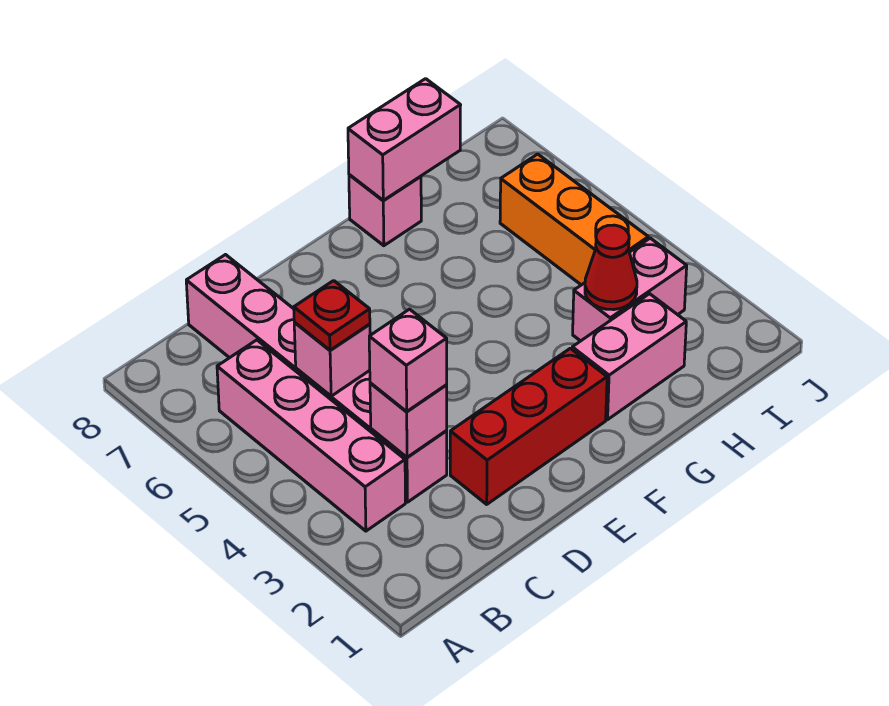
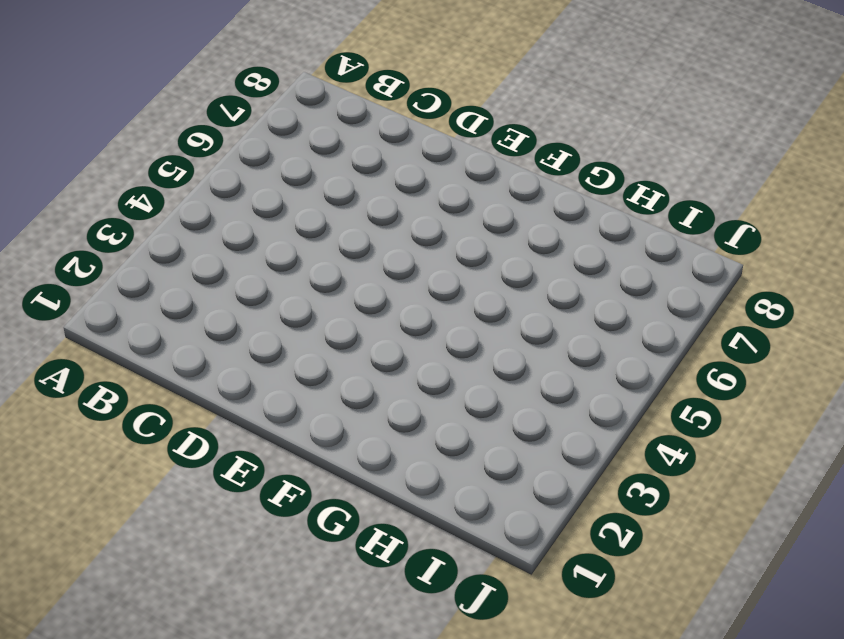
none -> pink brick B3:B6 level 1
none -> pink brick C3:C8 level 1
none -> red brick D2:F2 level 1

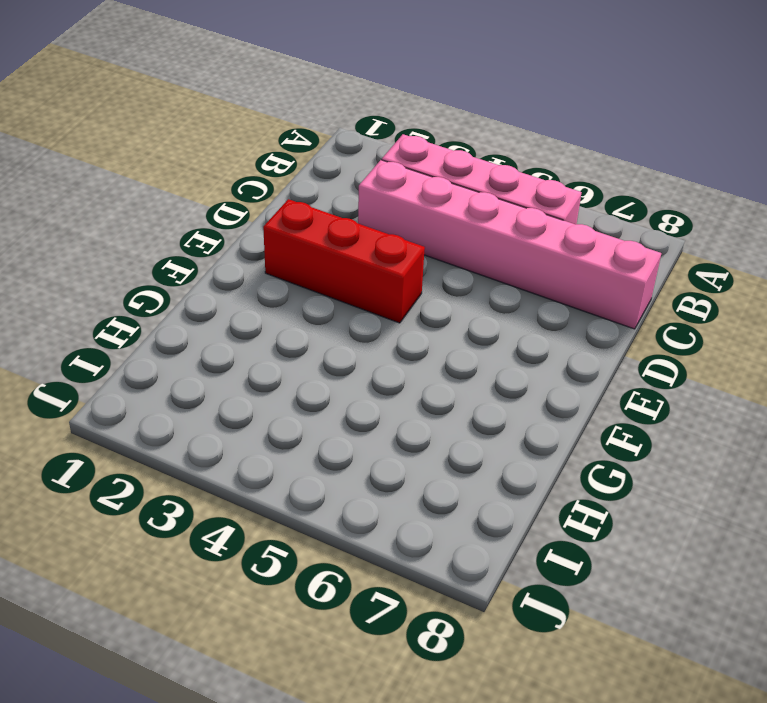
red brick E2:E4 level 1 -> red brick D2:F2 level 1
none -> pink brick G2:H2 level 1
none -> pink brick G8 level 1
none -> pink brick H3:I3 level 1

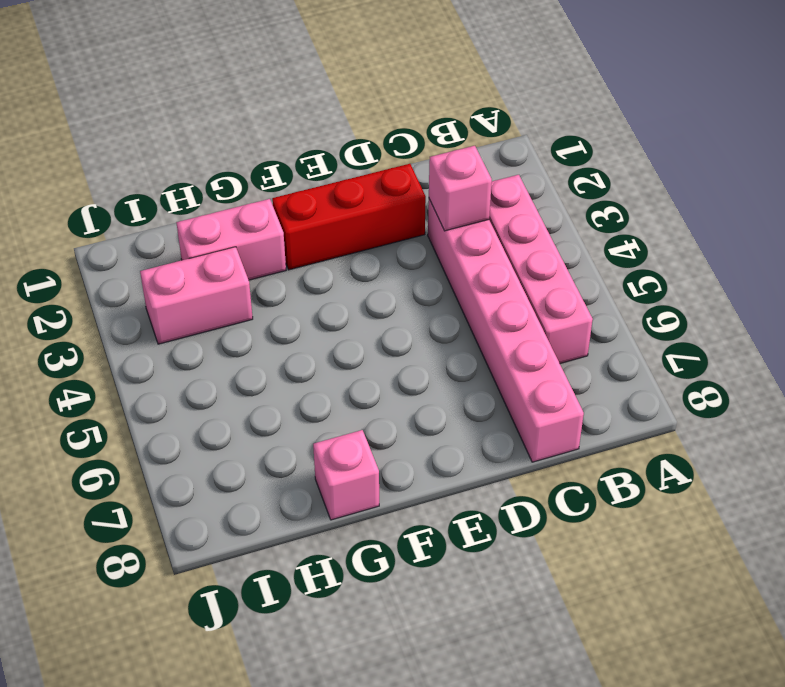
none -> orange brick I4:I6 level 1
none -> pink brick C5 level 2
none -> pink brick G8:H8 level 2

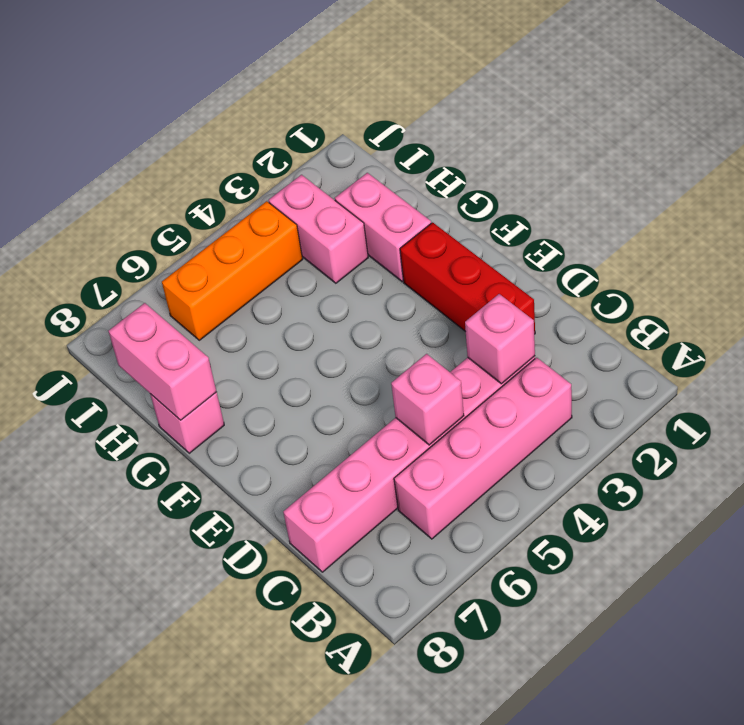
none -> red cone H3 level 2
none -> pink brick C3 level 3
none -> red plate C5 level 3

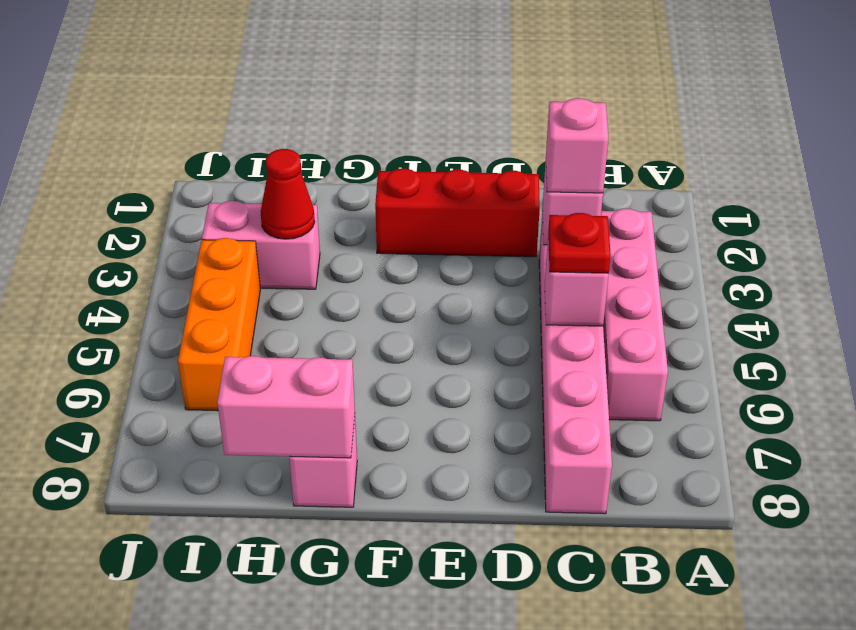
none -> pink brick G2:H2 level 1

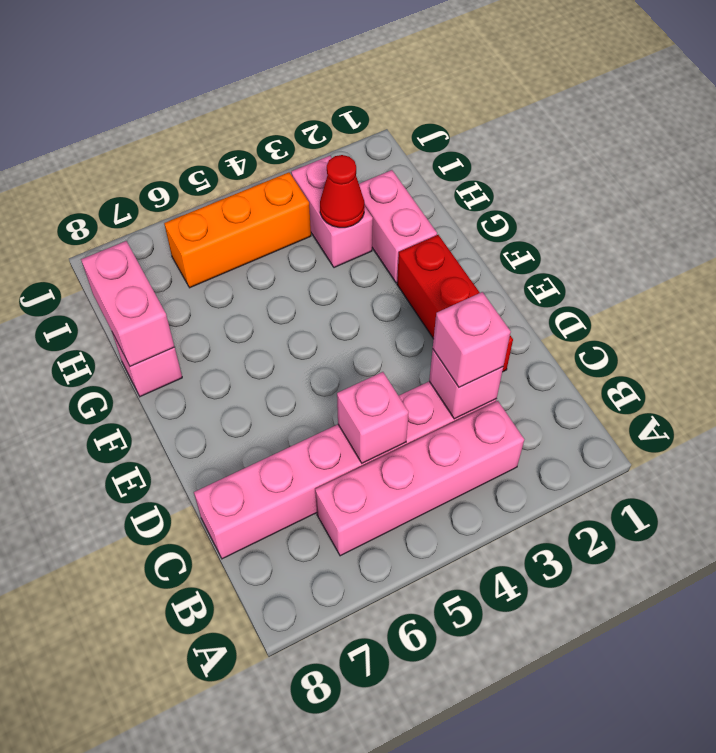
none -> red plate C5 level 3

